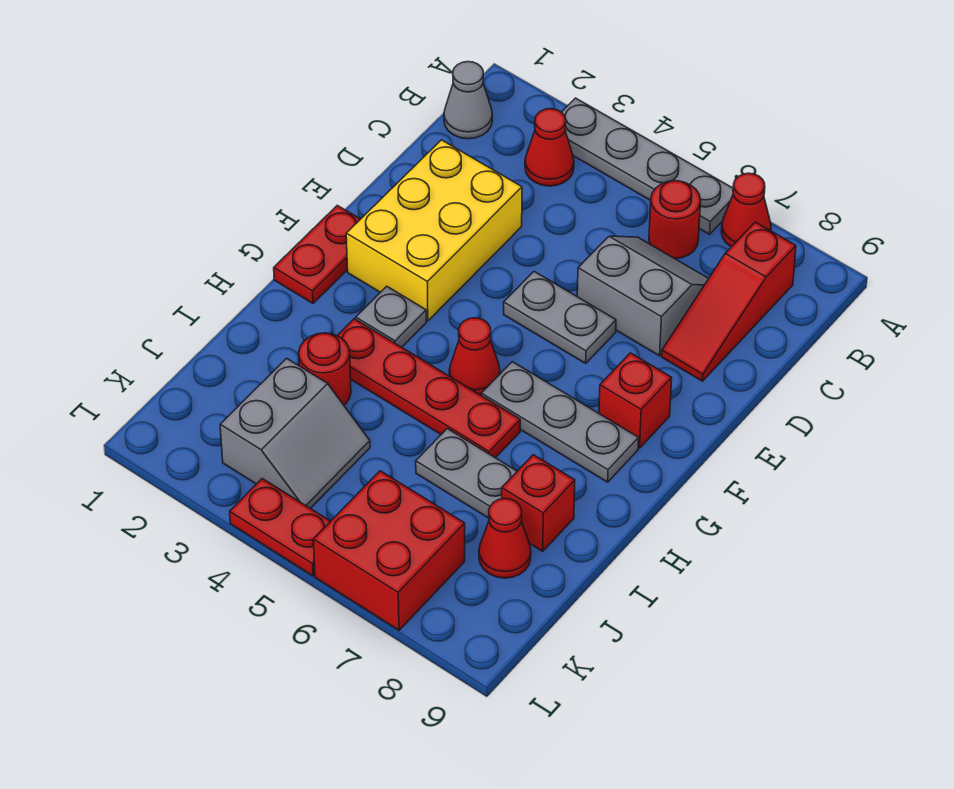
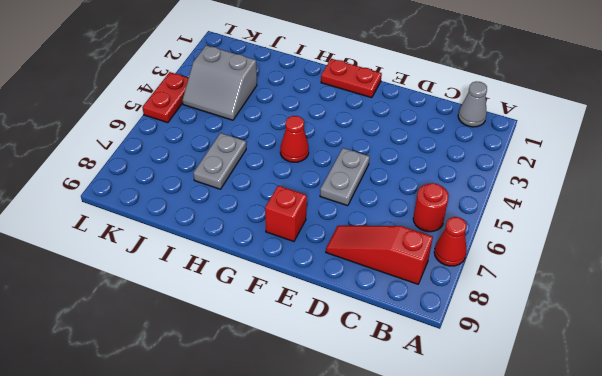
none -> grey plate A3:A6 level 1
none -> red cone B3 level 1
none -> grey slope C6:D7 level 1 top D

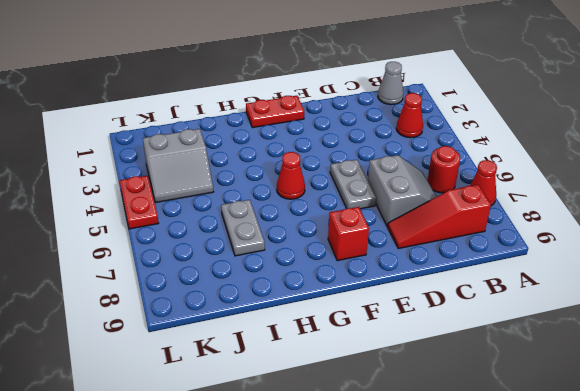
none -> grey plate A3:A6 level 1
none -> yellow brick D2:F3 level 1
none -> grey plate G3 level 1

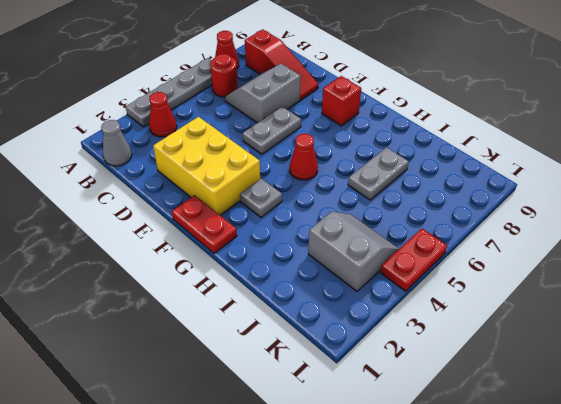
none -> grey plate G6:G8 level 1
none -> red plate H3:H6 level 1
none -> red round brick I3 level 1

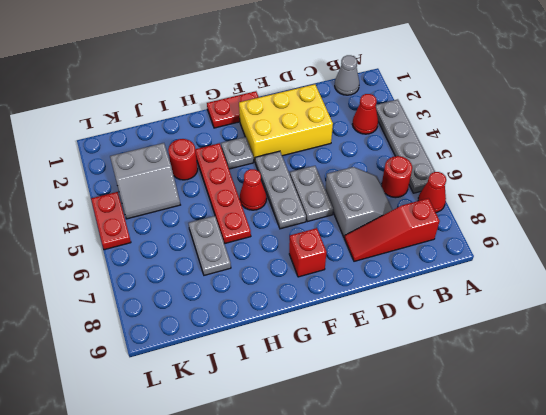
grey plate F4:F6 level 1 -> grey plate G6:G8 level 1
none -> red brick I8 level 1
none -> red cone J8 level 1
none -> red brick K6:L7 level 1

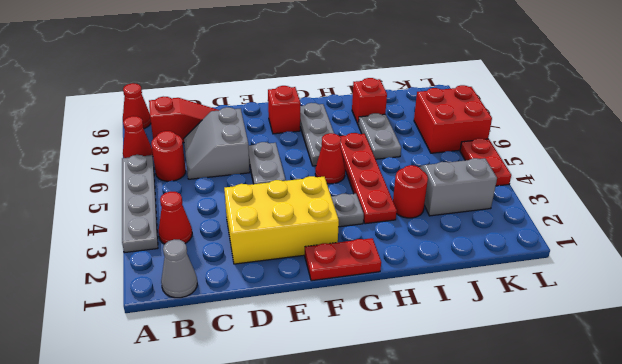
red cone A9 level 1 -> red cone J8 level 1

